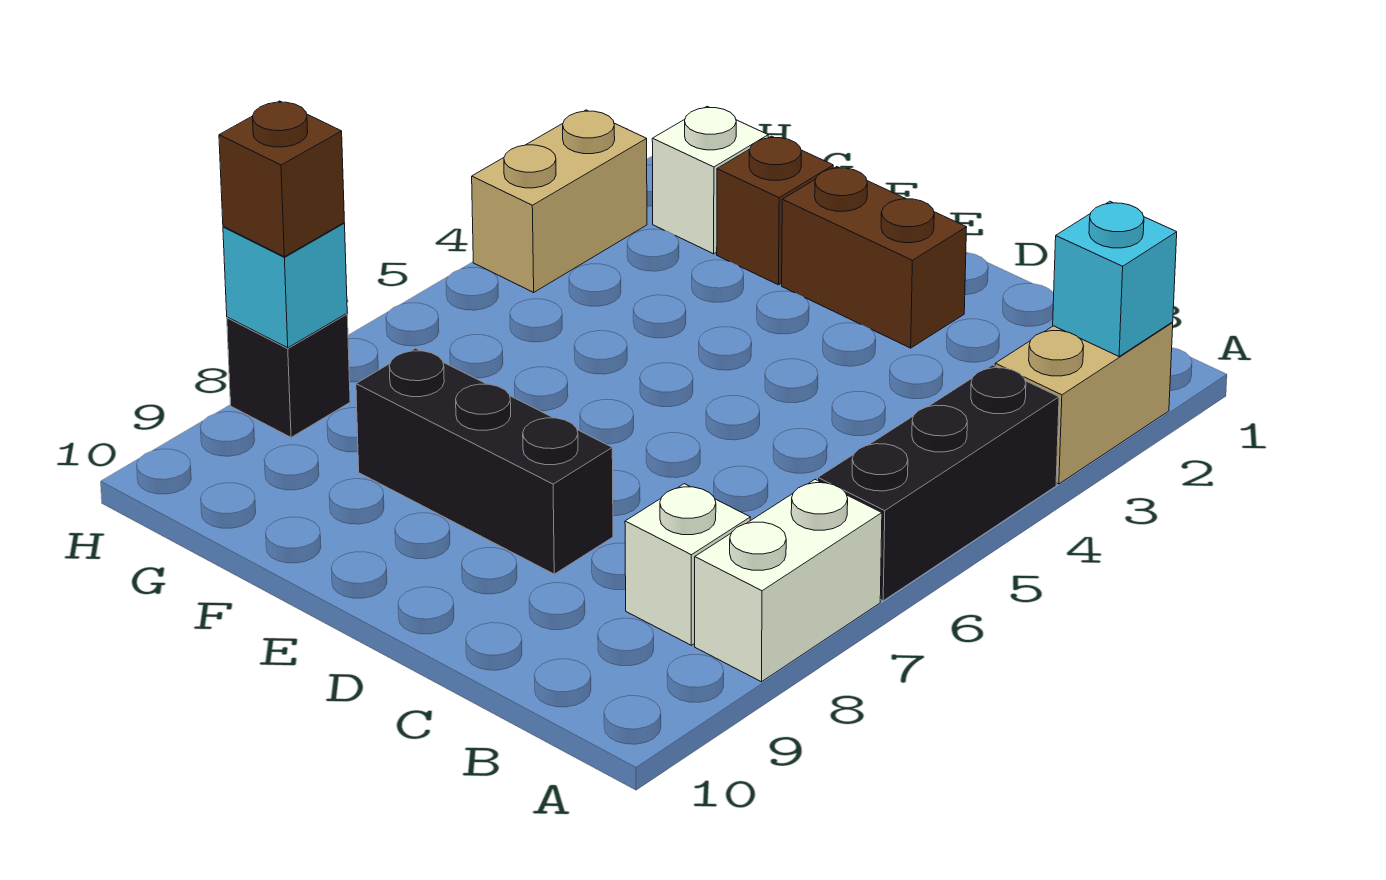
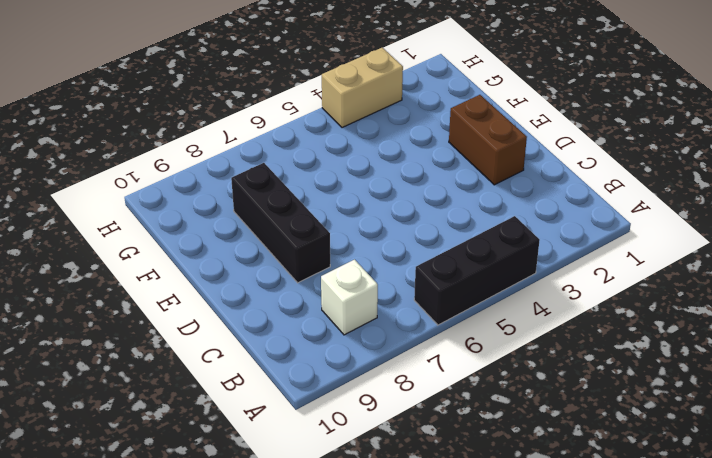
none -> tan brick A2:A3 level 1
none -> white brick A7:A8 level 1
none -> brown brick F2 level 1

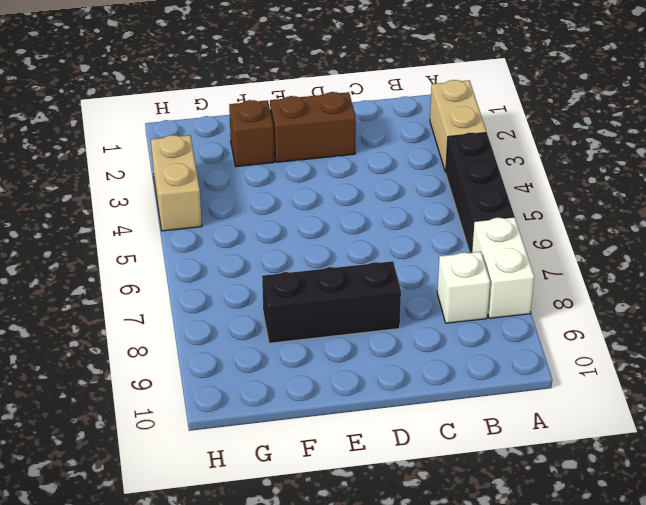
none -> white brick G2 level 1
none -> black brick H8 level 1
none -> cyan brick A2 level 2

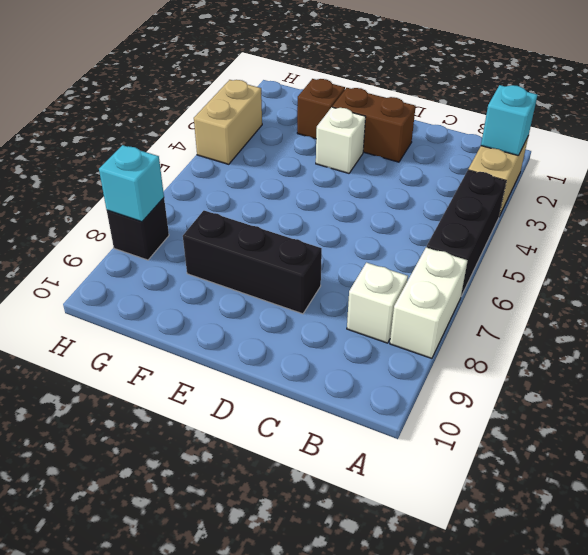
white brick E3 level 1 -> white brick G2 level 1
none -> brown brick H8 level 3

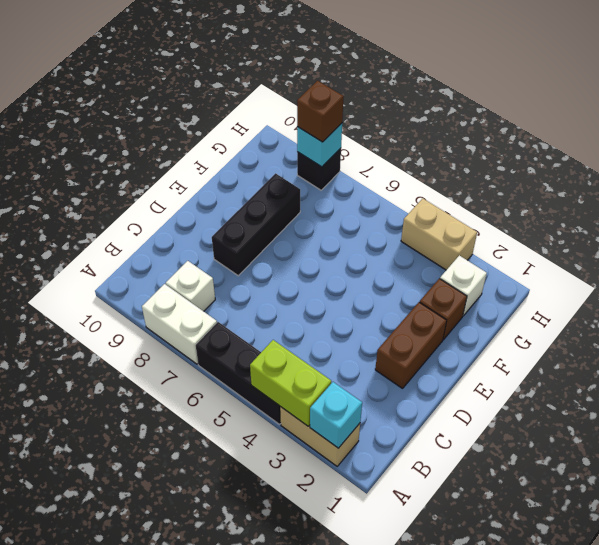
lime brick A3:A4 level 2 -> none

